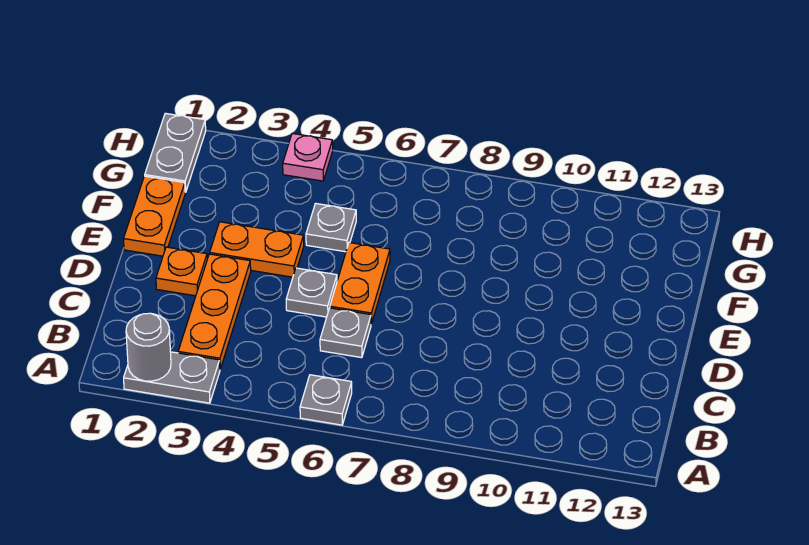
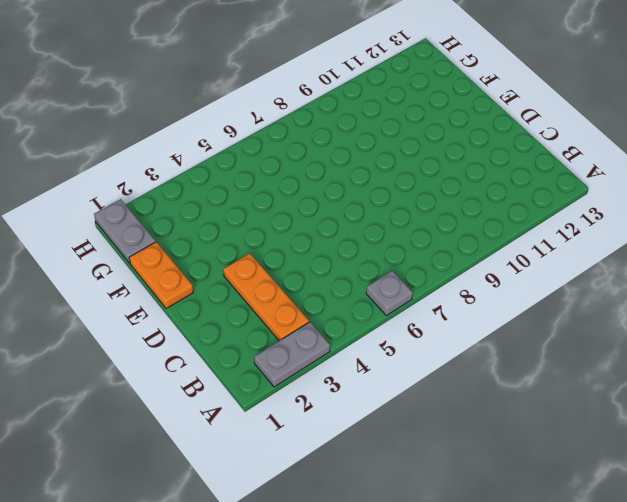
none -> grey plate C6 level 1
none -> orange plate D2 level 1
none -> grey plate D5 level 1

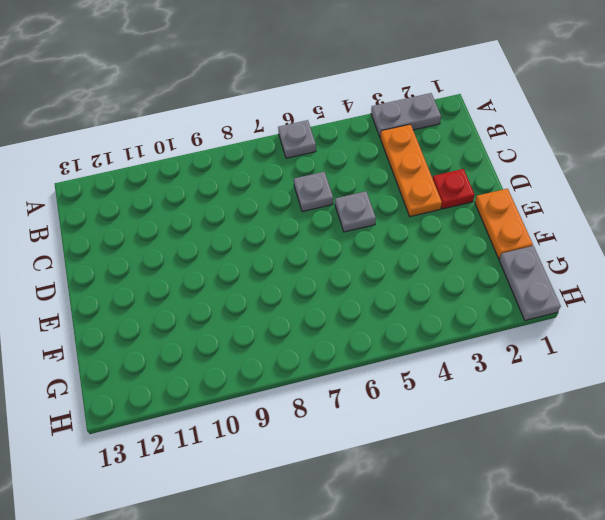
red plate D2 level 1 -> orange plate D2 level 1
none -> orange plate D6:E6 level 1
none -> orange plate E3:E4 level 1
none -> grey plate F5 level 1

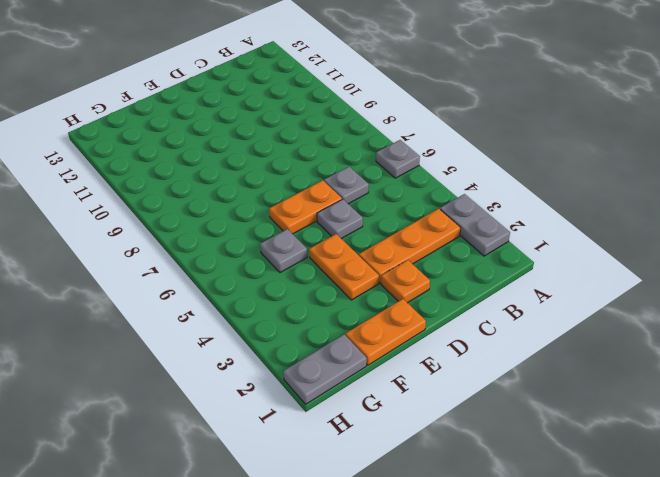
none -> pink plate H4 level 1
none -> grey round brick A2 level 2

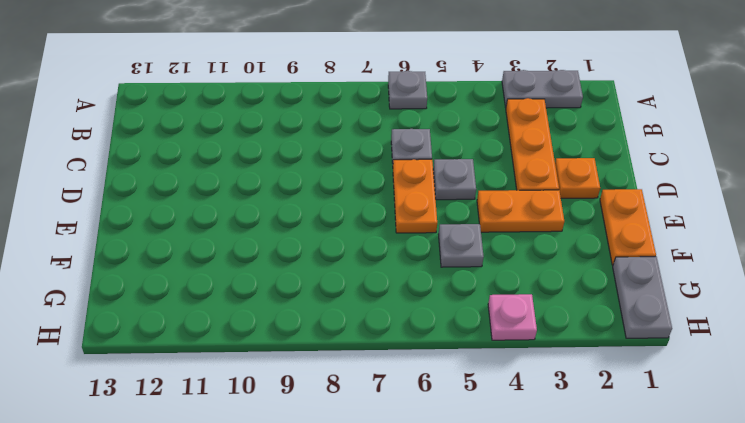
none -> grey round brick A2 level 2

